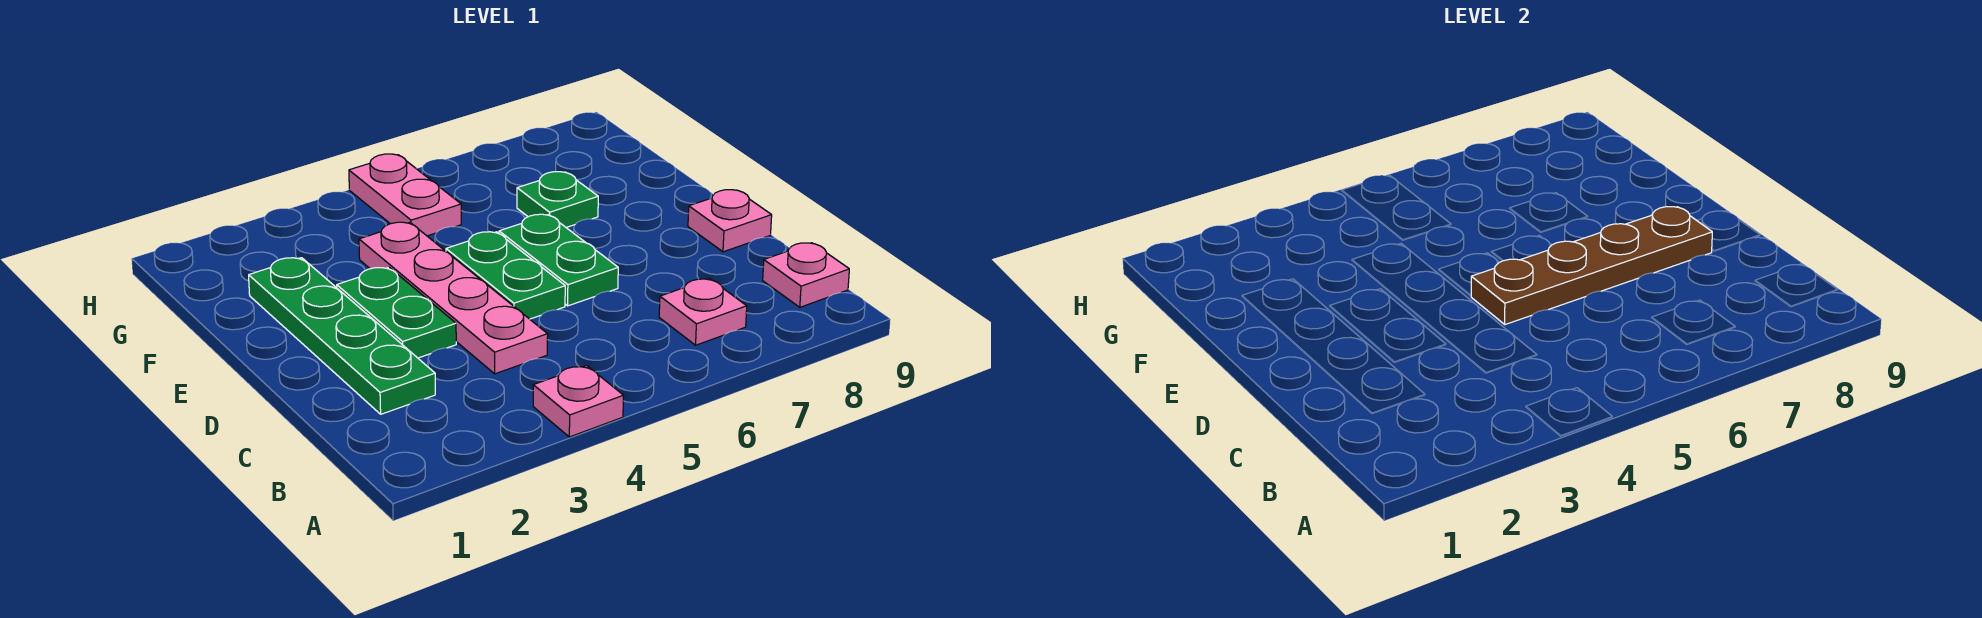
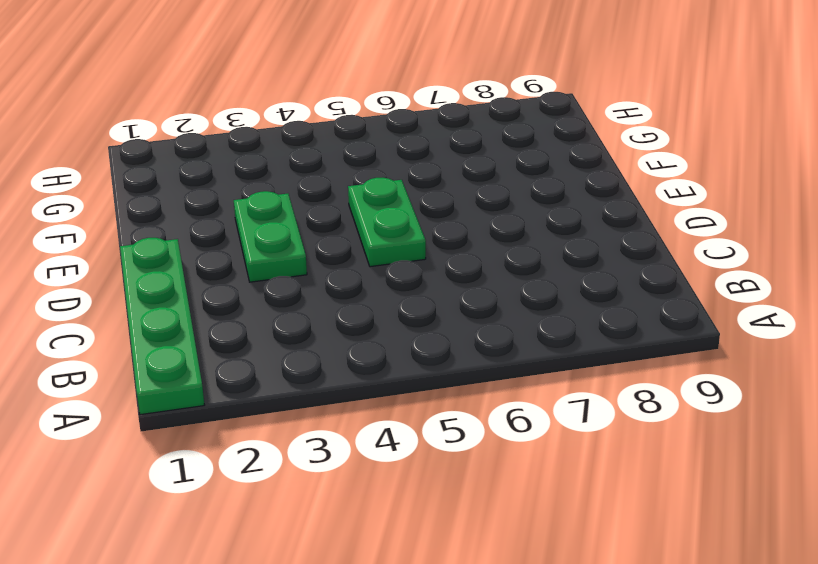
green plate A1:D1 level 1 -> green plate C2:F2 level 1
none -> pink plate A4 level 1
none -> pink plate B7 level 1
none -> pink plate B9 level 1

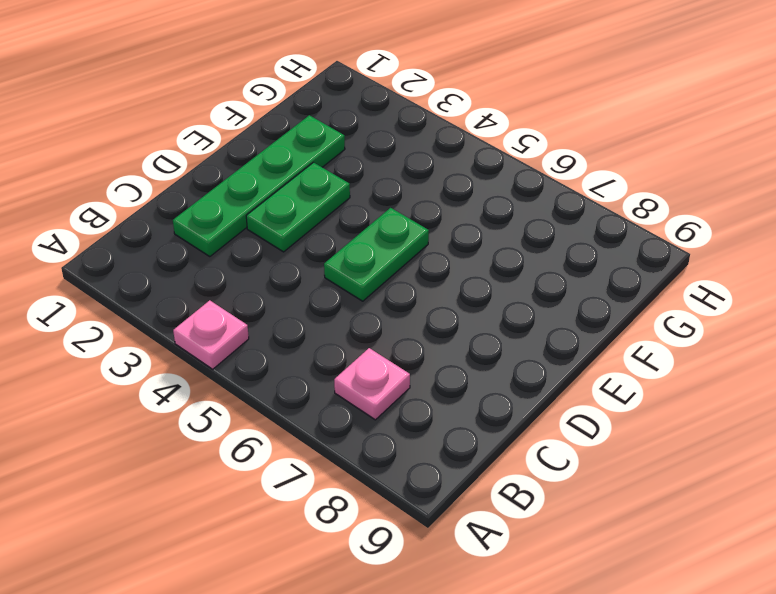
none -> pink plate B9 level 1
none -> pink plate C4:F4 level 1
none -> green plate D6:E6 level 1

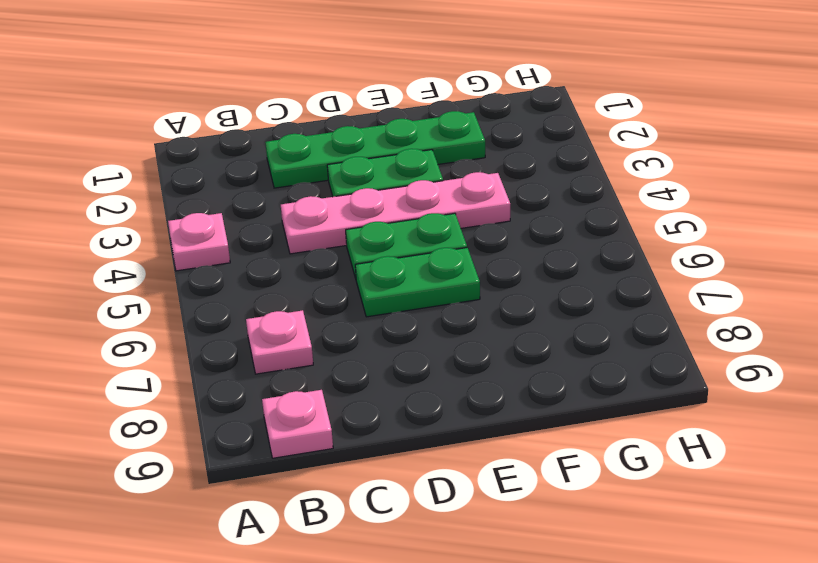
none -> pink plate D9 level 1
none -> green plate F7 level 1
none -> pink plate G5:H5 level 1

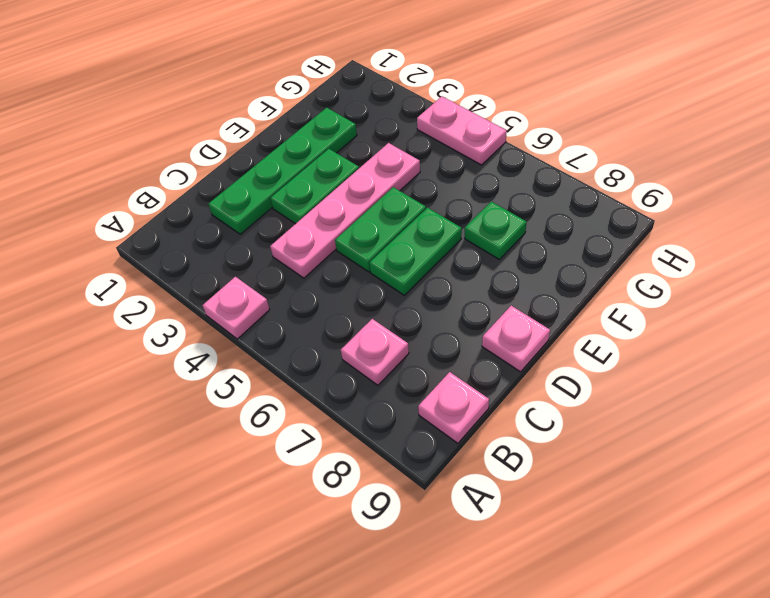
pink plate H4:H5 level 1 -> pink plate G5:H5 level 1
none -> brown plate D5:D8 level 2

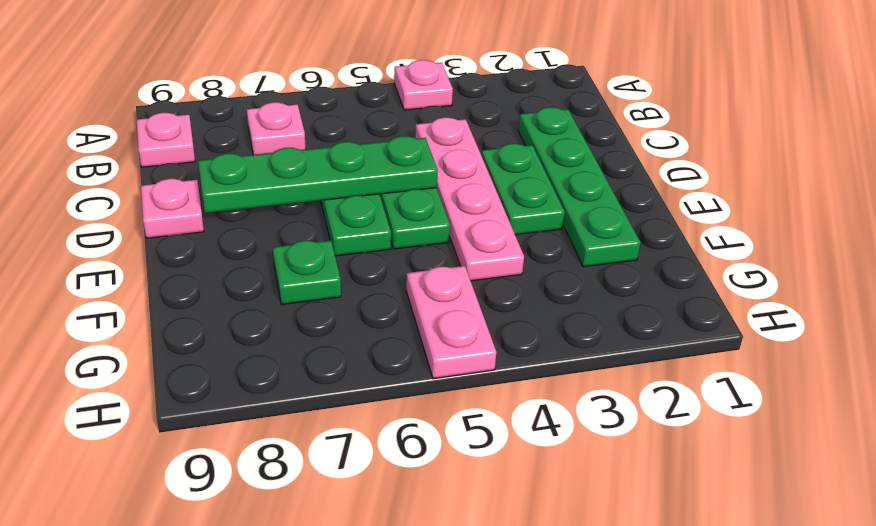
green plate D5:D8 level 2 -> brown plate D5:D8 level 2

